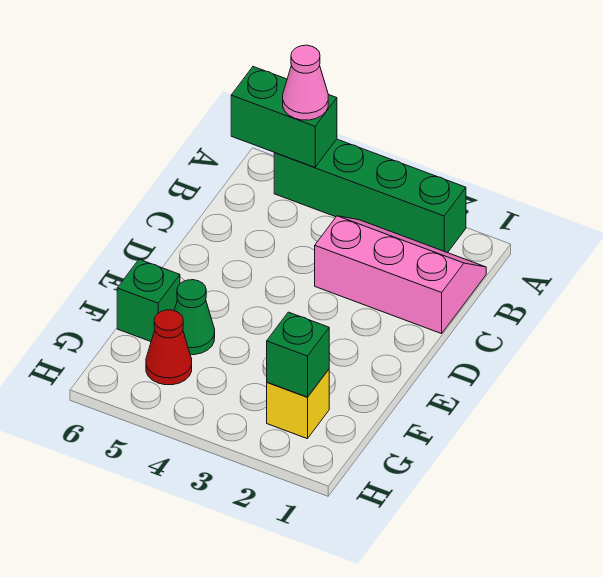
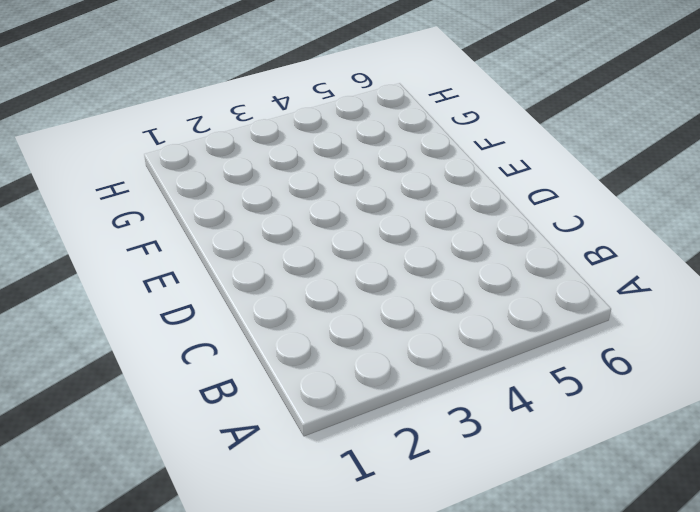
none -> green brick A2:A5 level 1
none -> pink slope B1:C3 level 1 top C

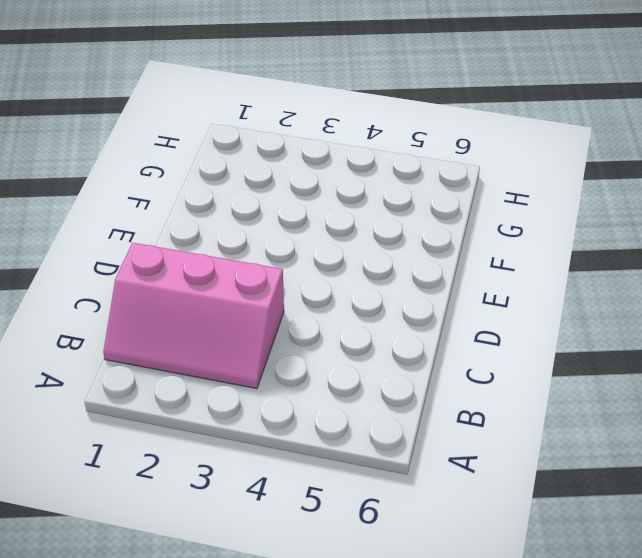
none -> green brick A2:A5 level 1
none -> green cone F5 level 1

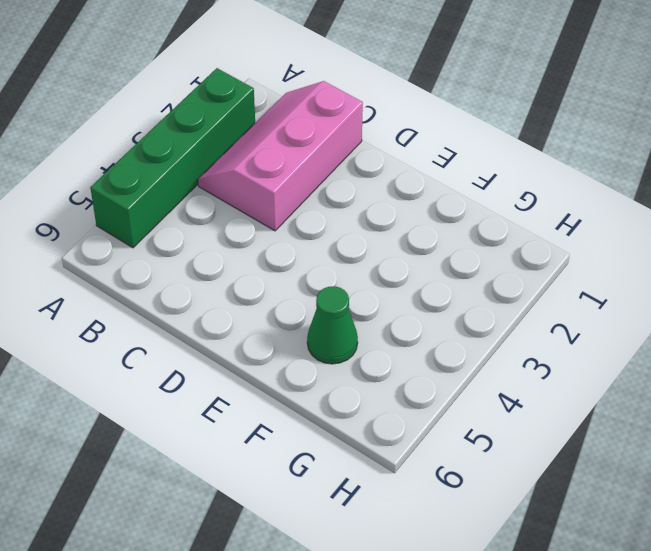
none -> green brick F6 level 1
none -> yellow brick G2 level 1

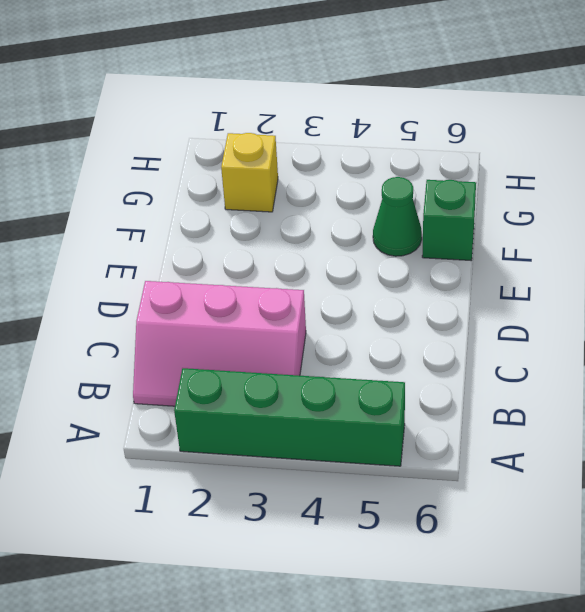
none -> red cone G5 level 1
none -> green brick A5:A6 level 2

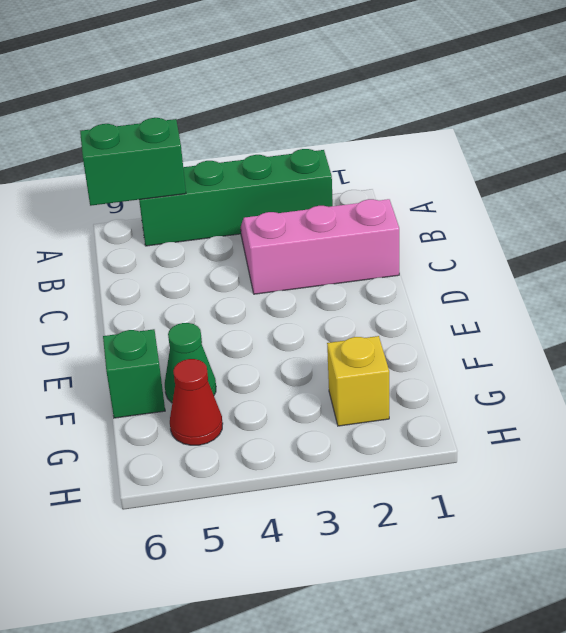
none -> green brick G2 level 2
none -> pink cone A5 level 3

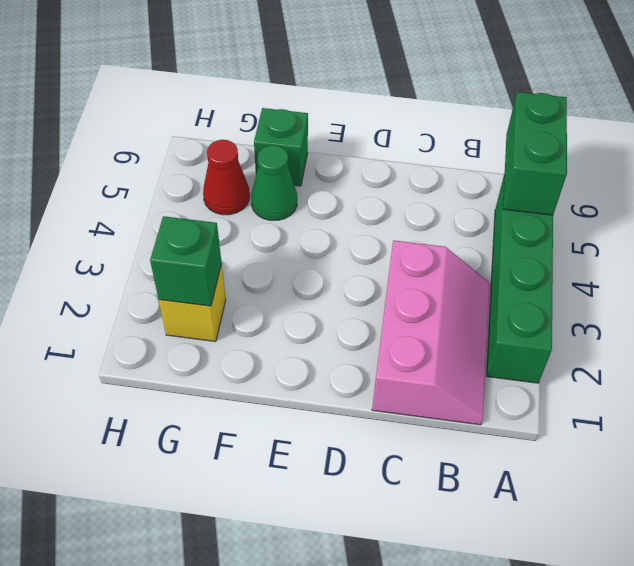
none -> pink cone A5 level 3

